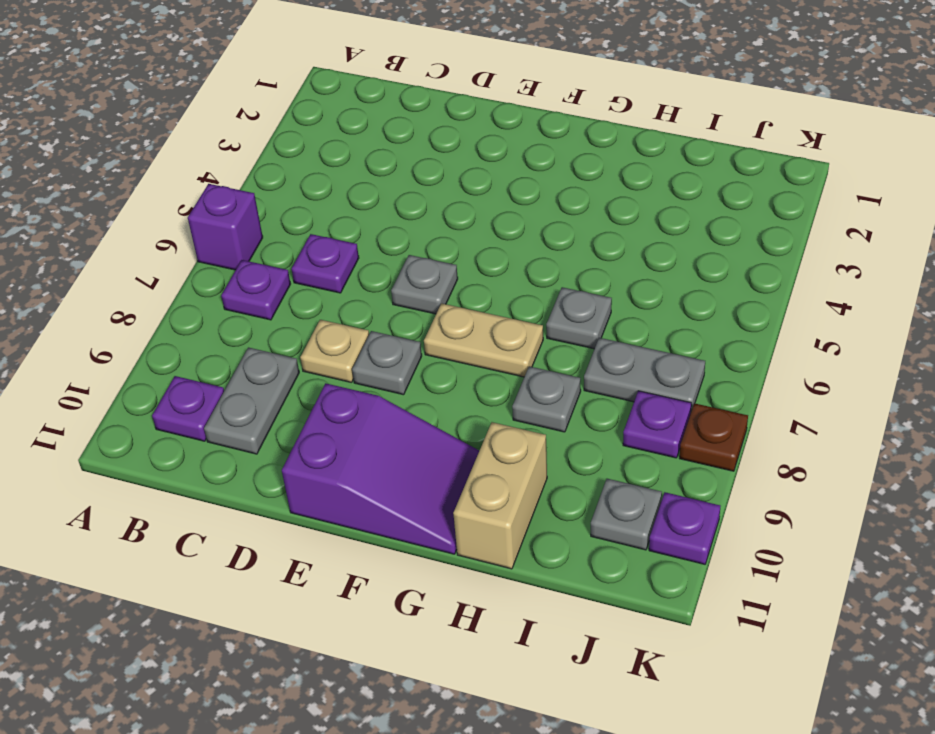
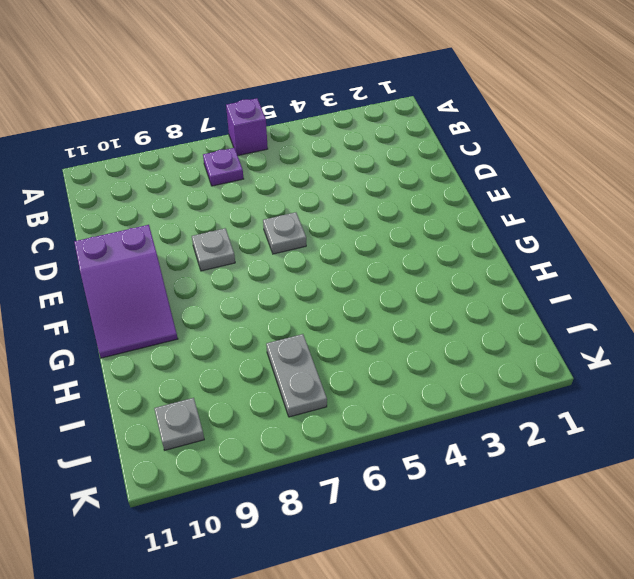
none -> purple plate B10 level 1
none -> purple plate C6 level 1
none -> grey plate C9:C10 level 1

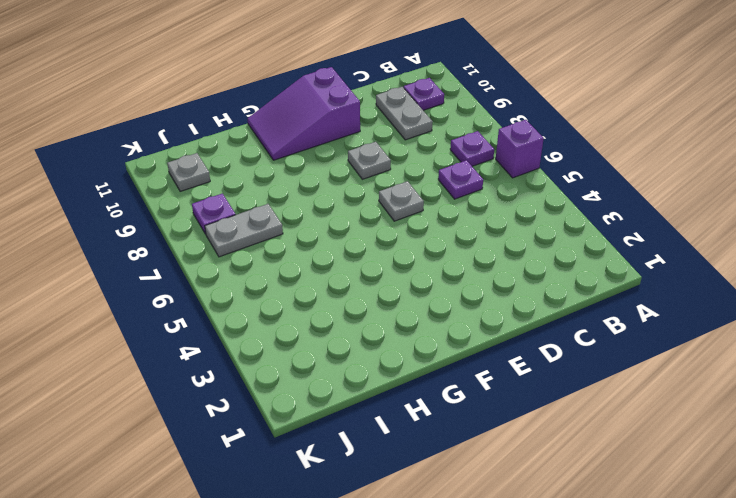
none -> tan plate D8 level 1
none -> tan plate F7:G7 level 1
none -> grey plate H6 level 1

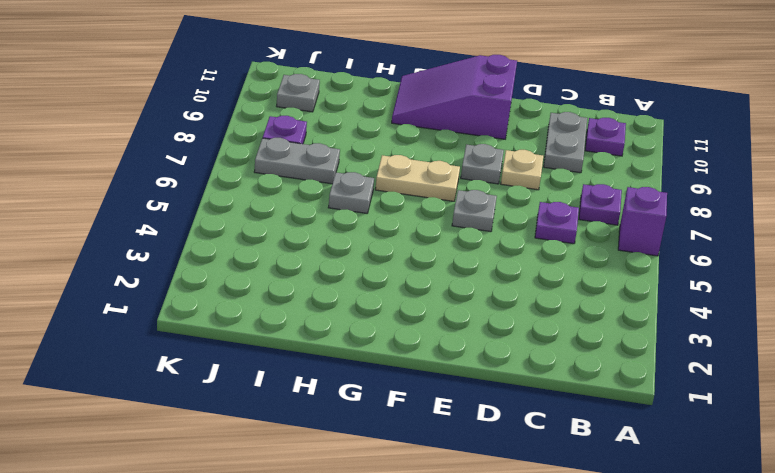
none -> grey plate H8 level 1
none -> tan brick H10:H11 level 1
none -> brown plate K8 level 1

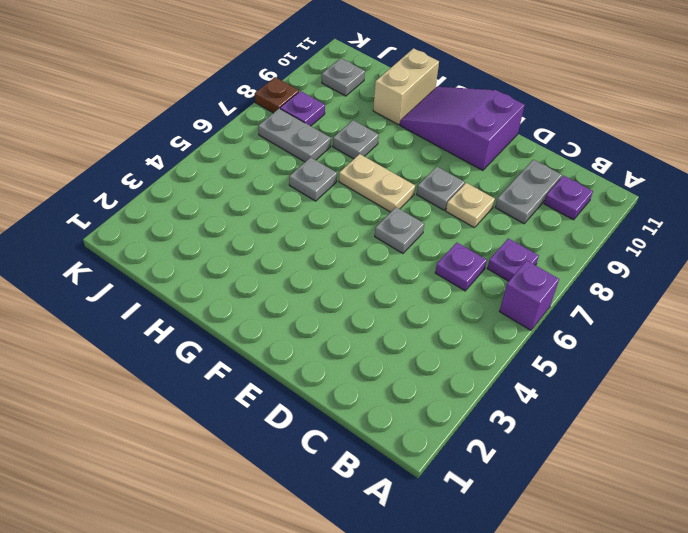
none -> purple plate K10 level 1

